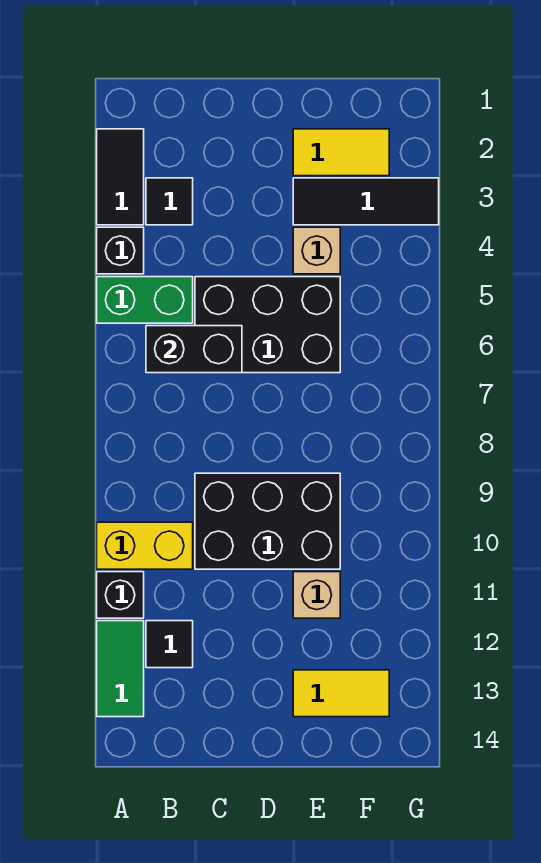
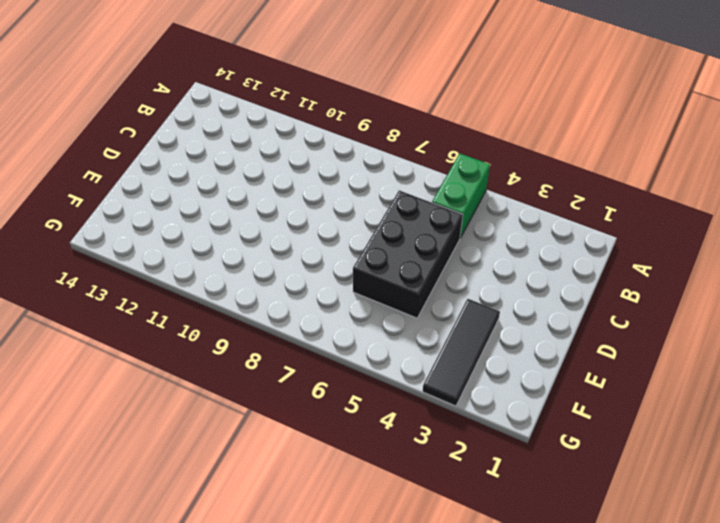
none -> black tile A2:A3 level 1
none -> black brick A4 level 1
none -> yellow brick A10:B10 level 1

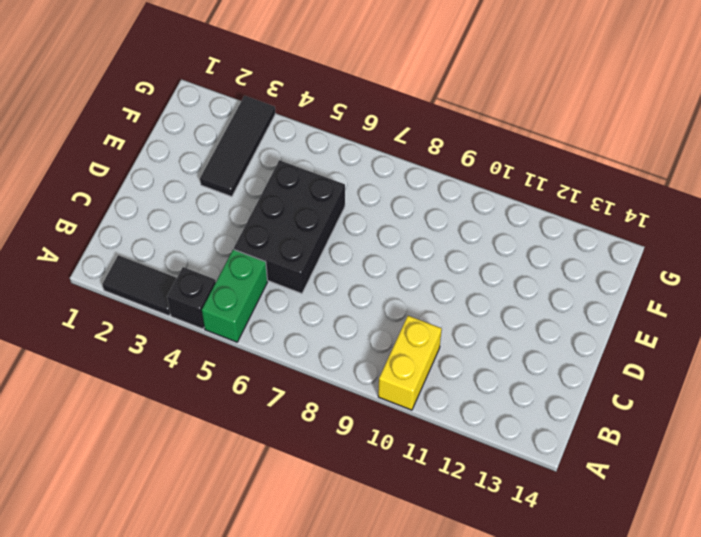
none -> black brick A11 level 1
none -> green tile A12:A13 level 1
none -> black tile B3 level 1

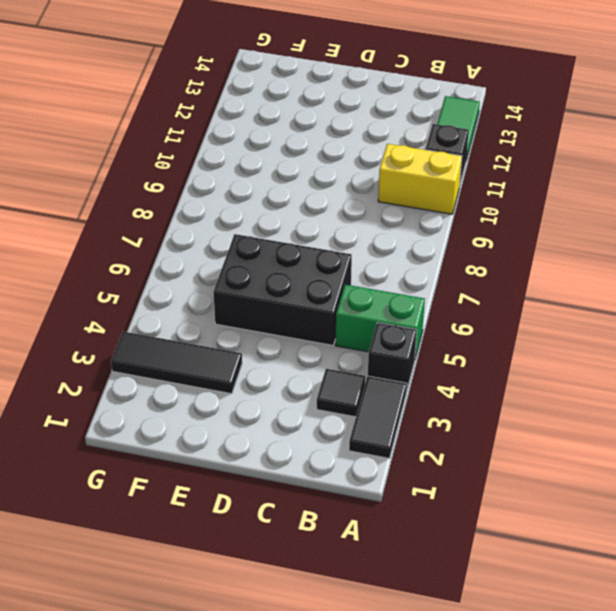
none -> black tile B12 level 1
none -> black brick C9:E10 level 1
none -> yellow tile E2:F2 level 1

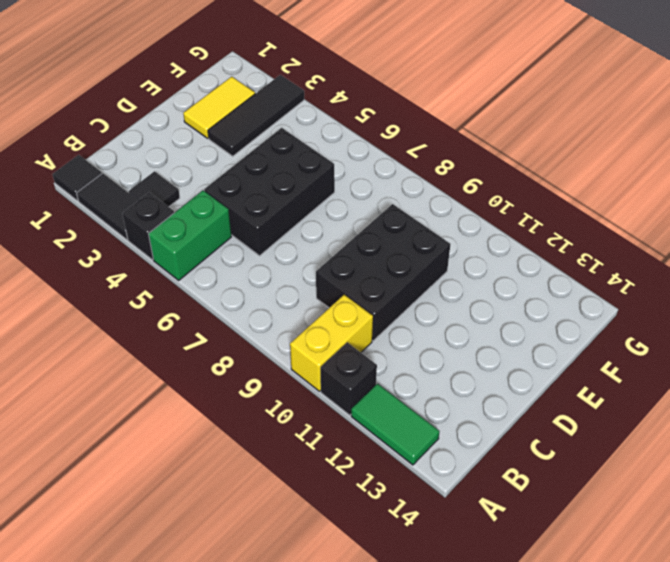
black tile A1 level 1 -> black tile B12 level 1
none -> tan brick E4 level 1
none -> tan brick E11 level 1
none -> yellow tile E13:F13 level 1

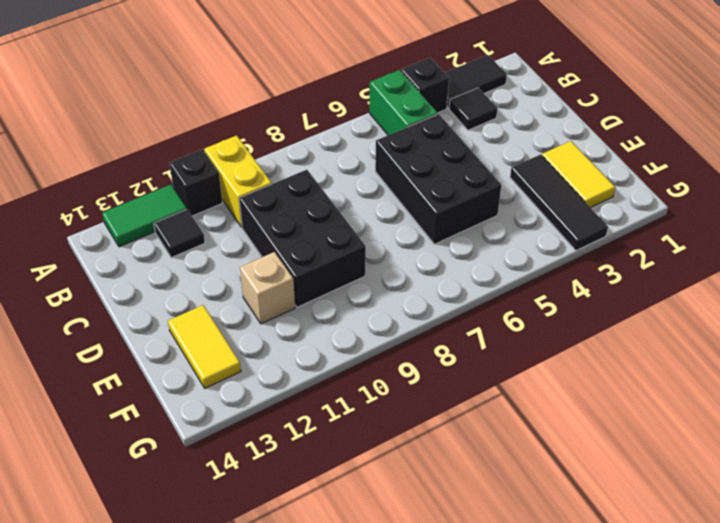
none -> tan brick E4 level 1
none -> black brick B6:C6 level 2

